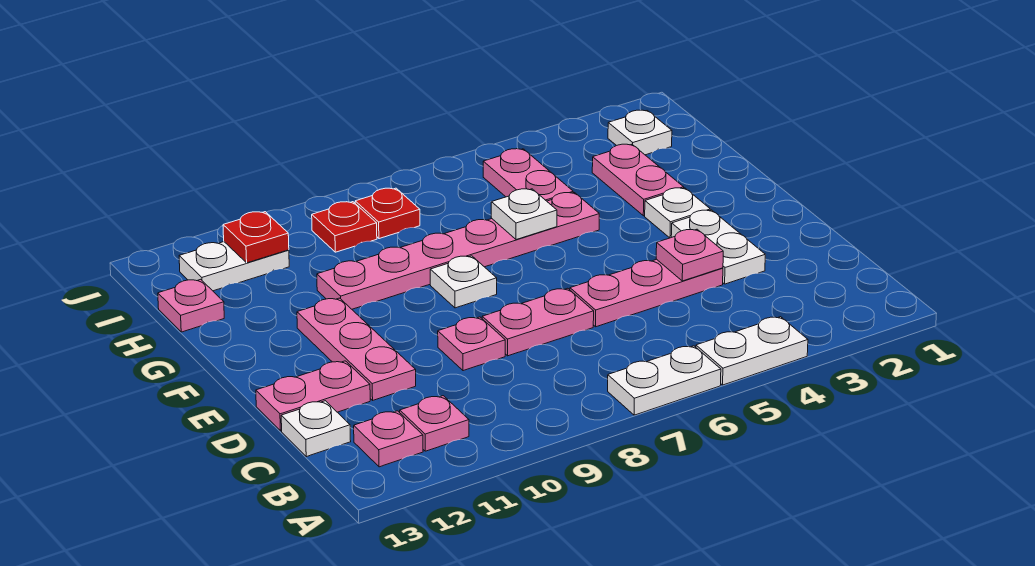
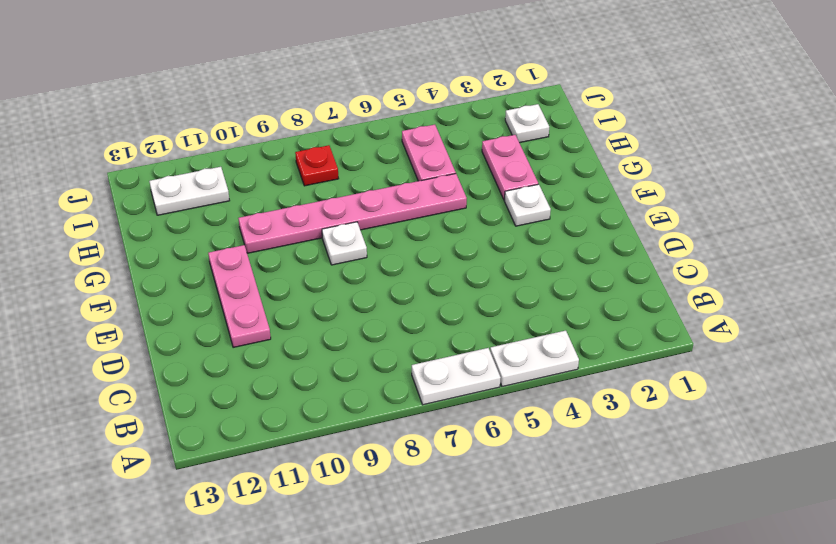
none -> pink plate B11 level 1
none -> pink plate B12 level 1
none -> white plate C13 level 1

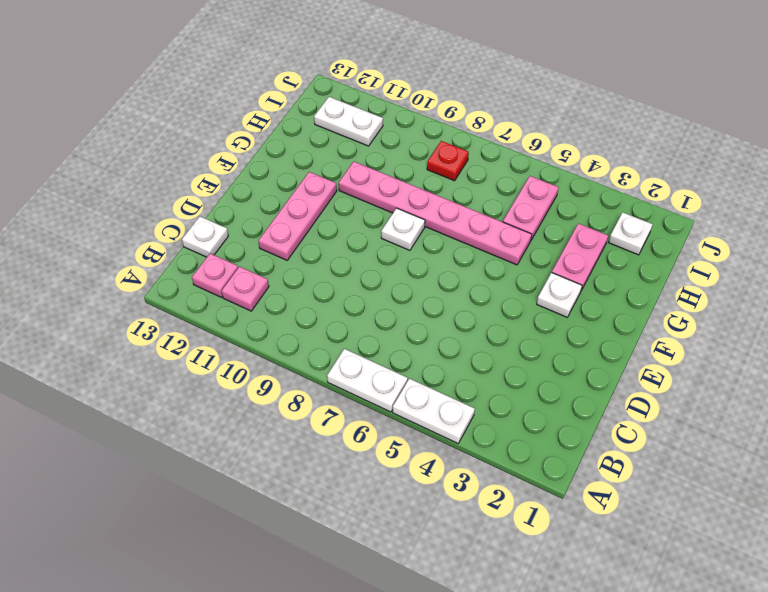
none -> white plate D3:E3 level 1
none -> pink plate D4:D6 level 1
none -> pink plate D7:D8 level 1

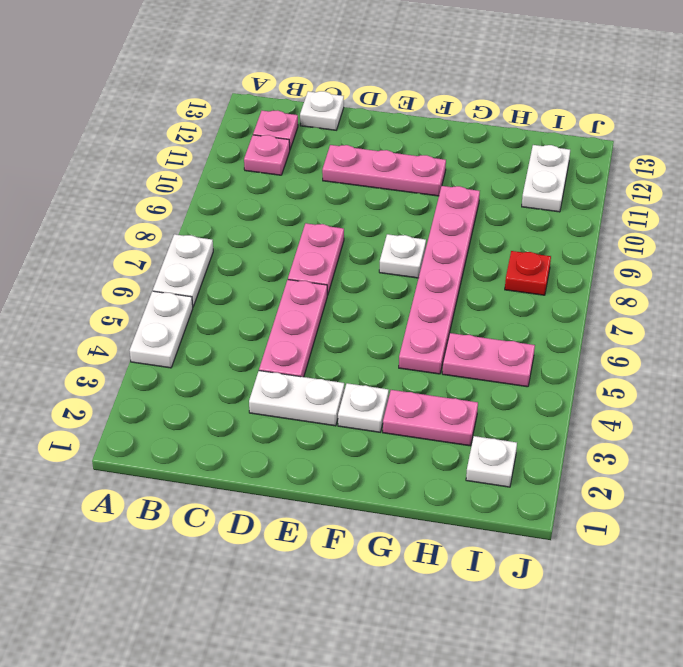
none -> pink plate D9 level 1
none -> pink plate D12:D13 level 1
none -> pink plate H13 level 1

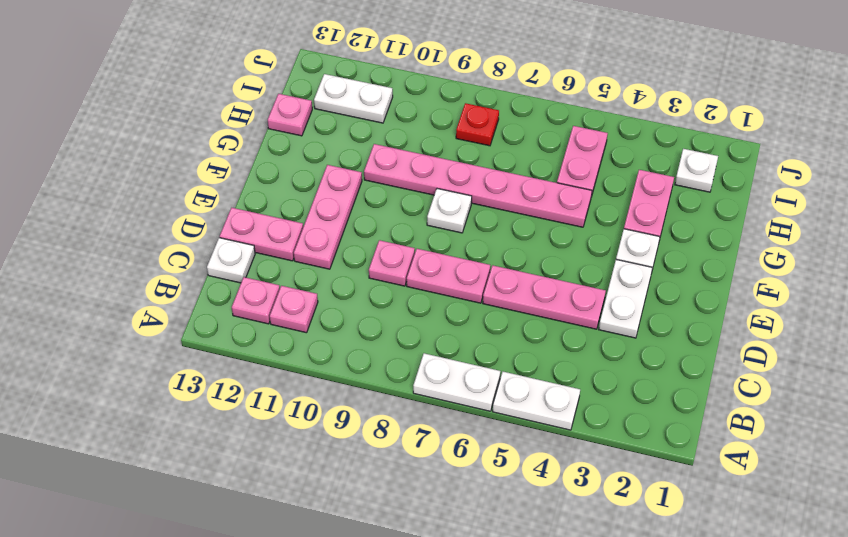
none -> red plate I9 level 1
none -> pink plate D4 level 2
none -> white plate G6 level 2

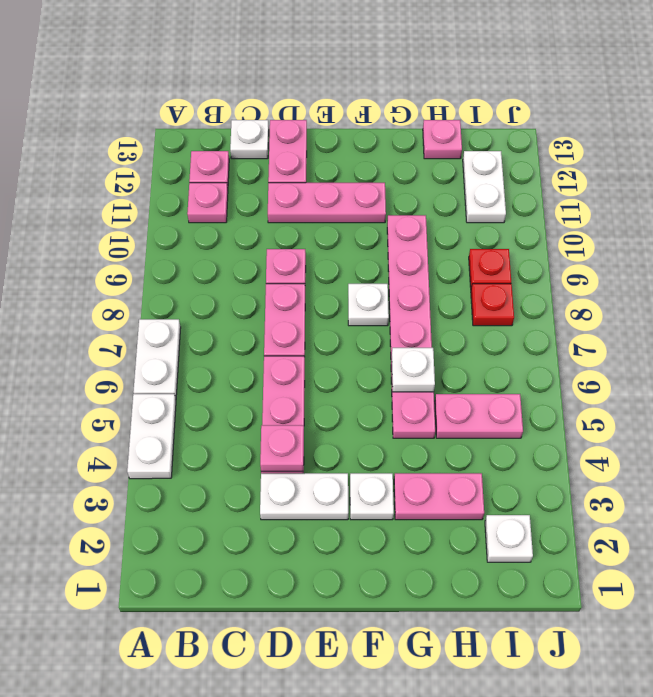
none -> red plate I11 level 2

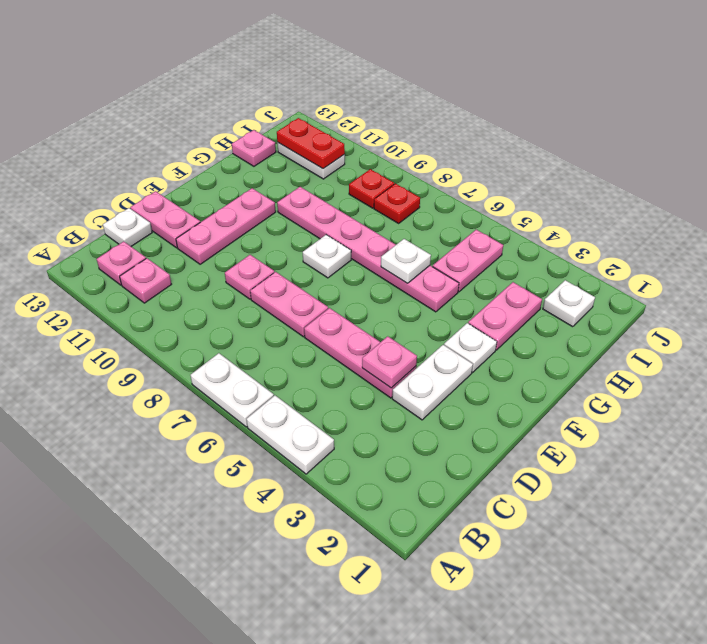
red plate I11:I12 level 2 -> red plate I11 level 2

